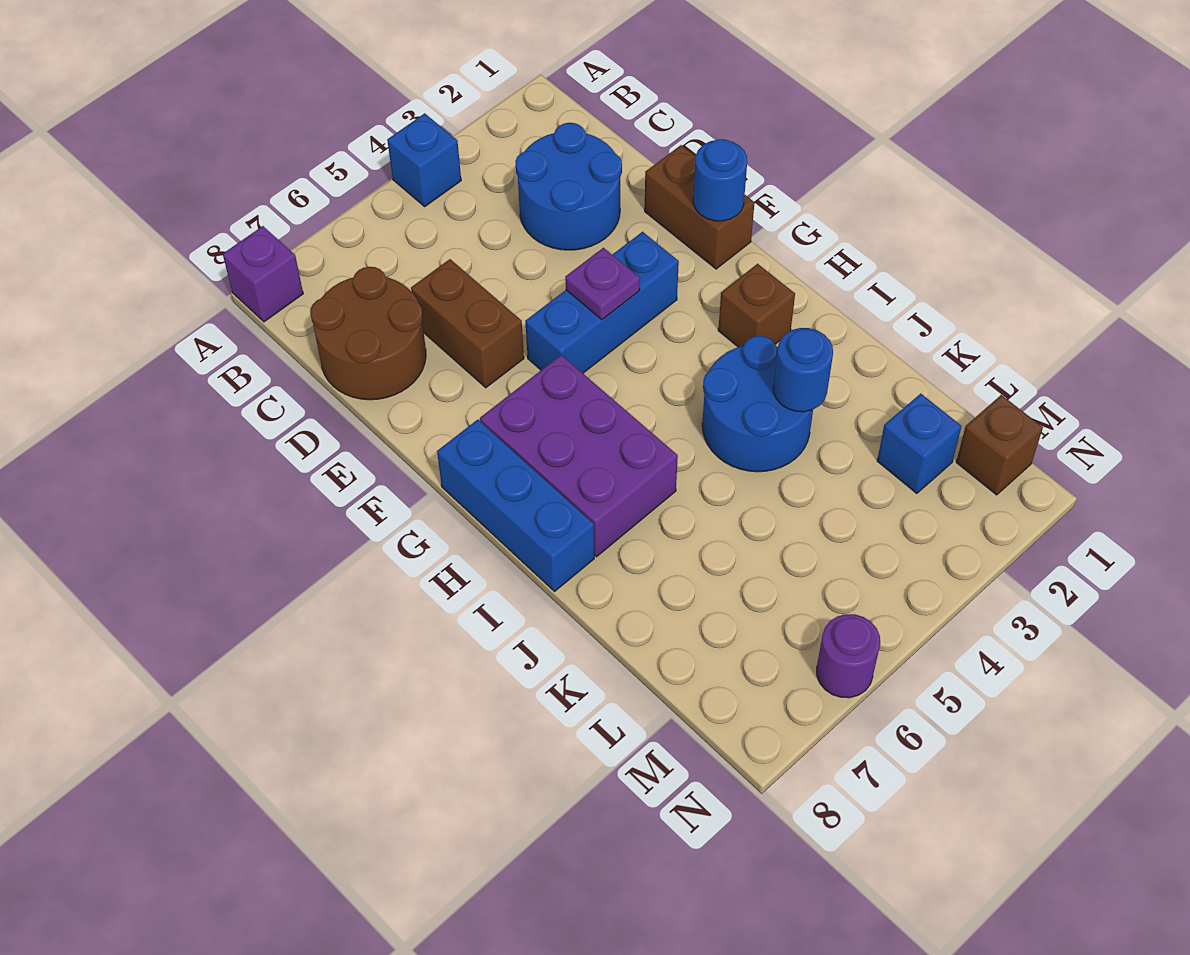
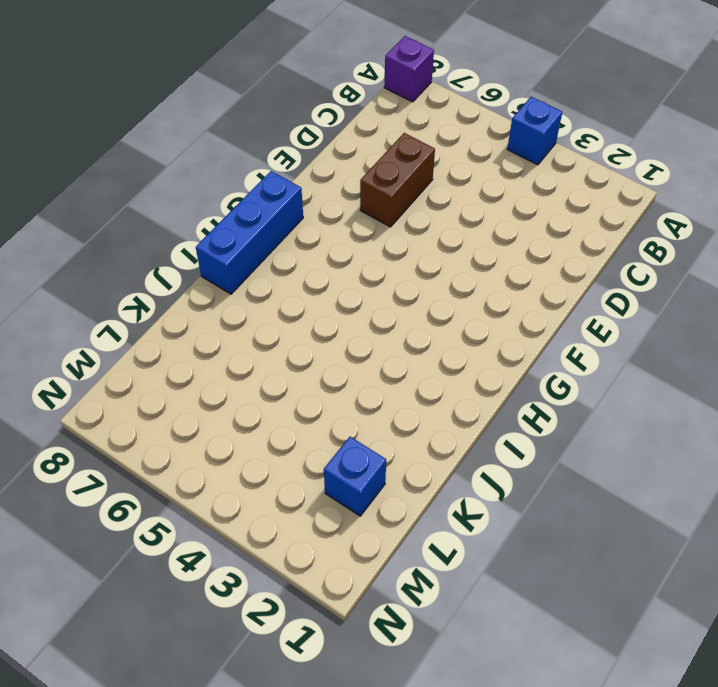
none -> blue round brick C2:D3 level 1
none -> brown round brick C7:D8 level 1
none -> brown brick E1:F1 level 1

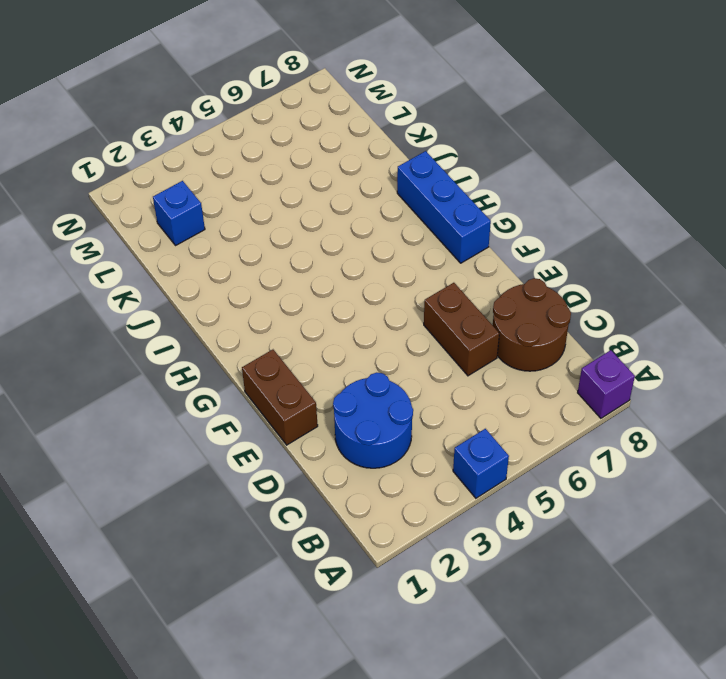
none -> blue brick F3:F5 level 1
none -> purple brick G6:I7 level 1
none -> brown brick H2 level 1

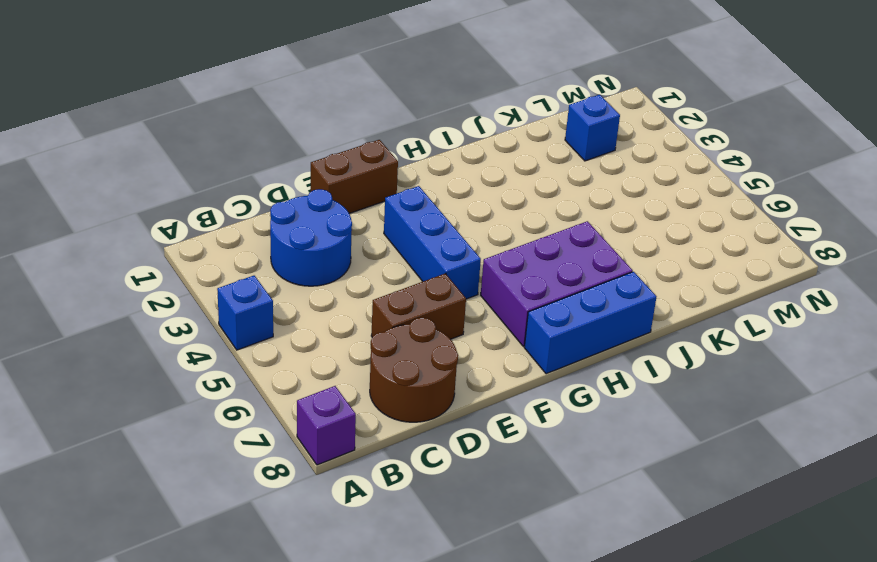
none -> brown brick H2 level 1
none -> blue round brick I3:J4 level 1
none -> brown brick M1 level 1

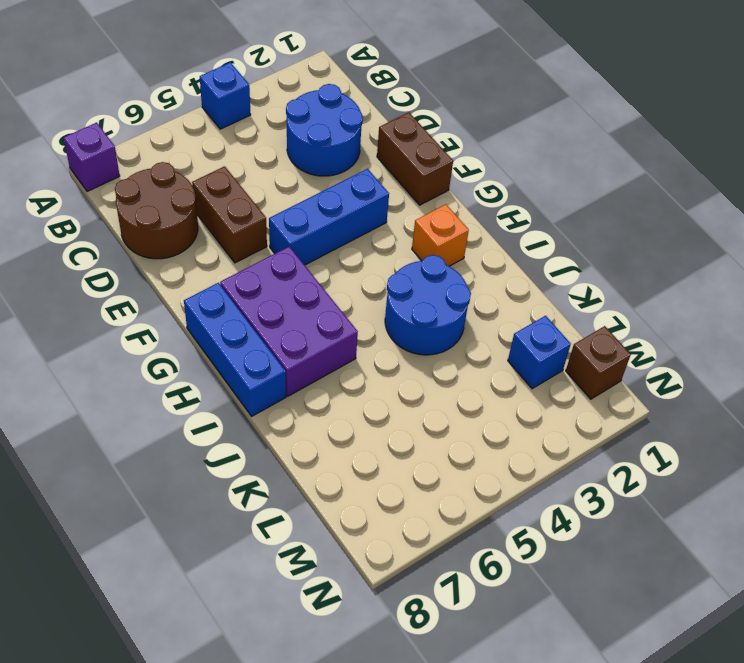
orange brick H2 level 1 -> brown brick H2 level 1
none -> purple round brick N6 level 1
none -> blue round brick F1 level 2
none -> purple plate F4 level 2

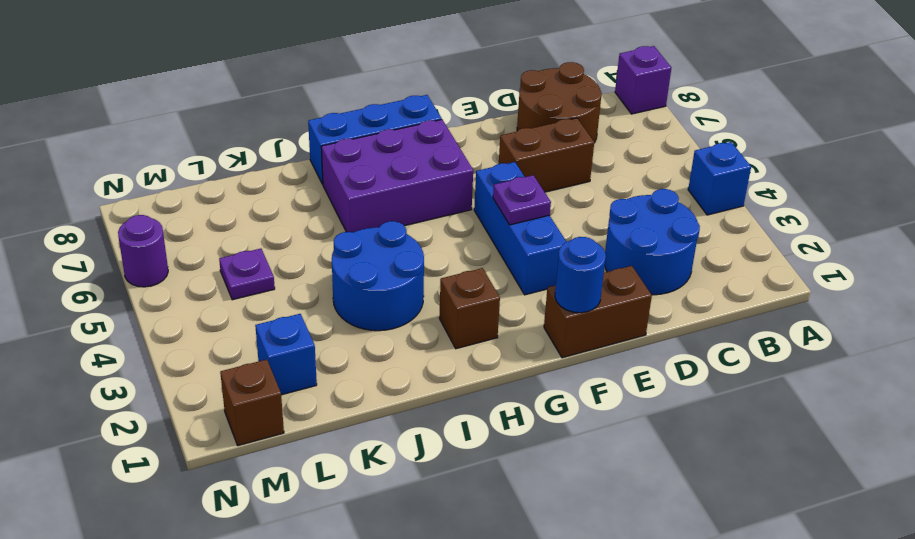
purple plate L5 level 1 -> none
none -> blue round brick J3 level 2

